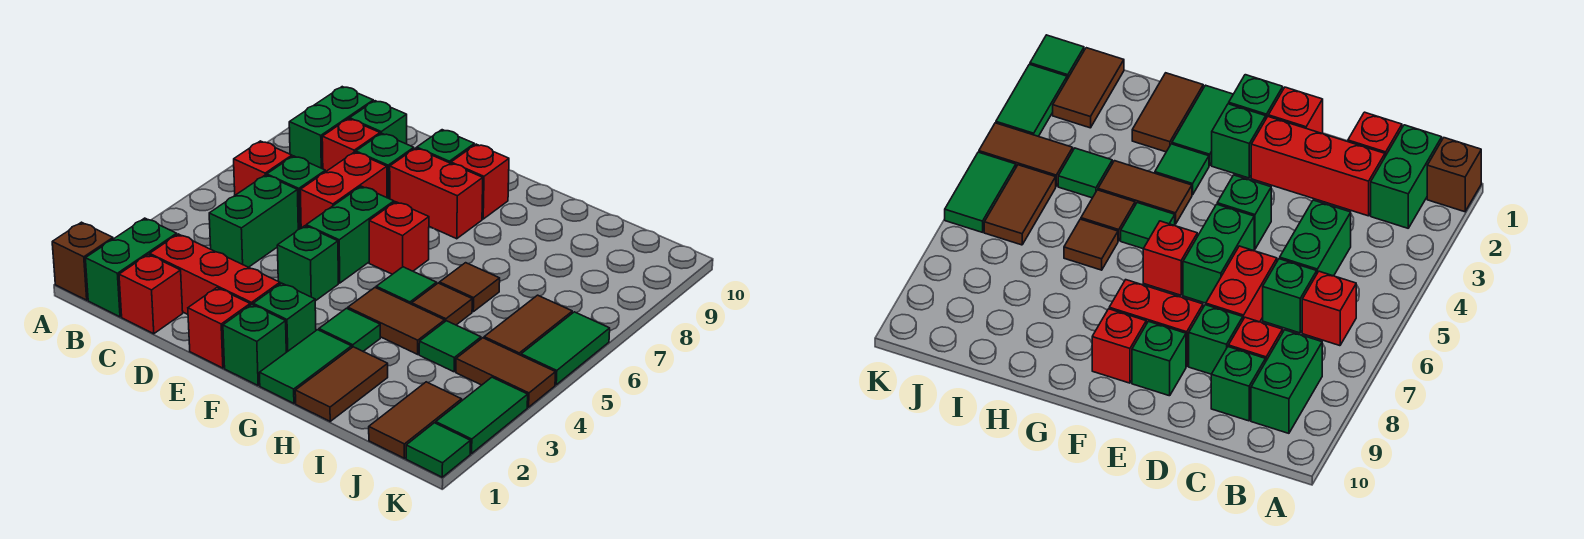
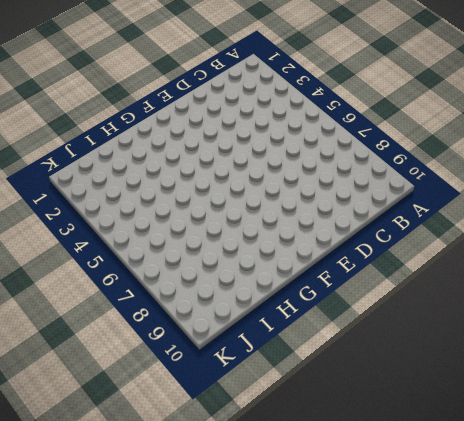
none -> brown brick A1 level 1
none -> green brick B1:B2 level 1
none -> red brick B6 level 1
none -> green brick B8:B9 level 1

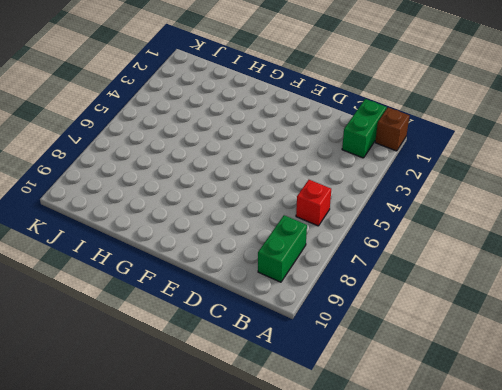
none -> red brick C1 level 1
none -> red brick C2:E2 level 1
none -> green brick C4:C5 level 1
none -> green brick C6 level 1

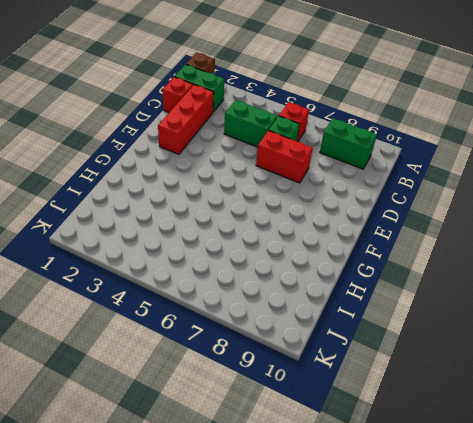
none -> red brick C8 level 1
none -> green brick C9 level 1
none -> green brick D8 level 1
none -> red brick E1 level 1

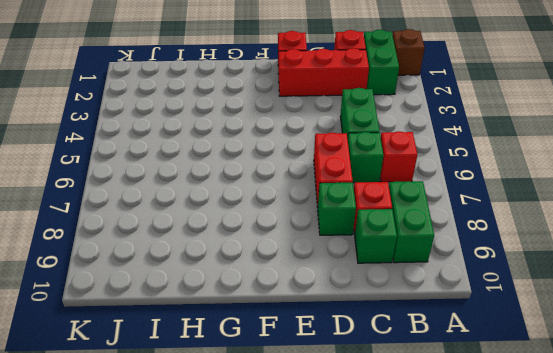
none -> green brick E4 level 1
none -> green brick E5:E6 level 1
none -> red brick E8:F8 level 1
none -> green brick E9 level 1

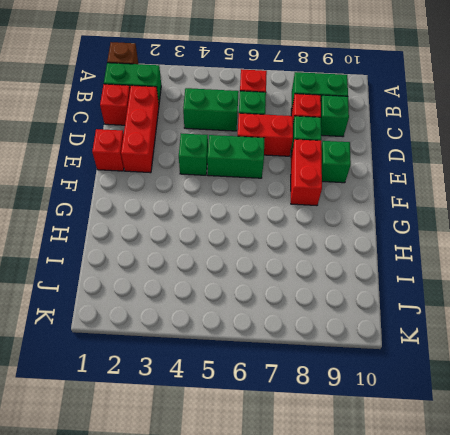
none -> green brick F1 level 1
none -> green brick F2 level 1
none -> red brick F6 level 1
none -> red brick F9 level 1

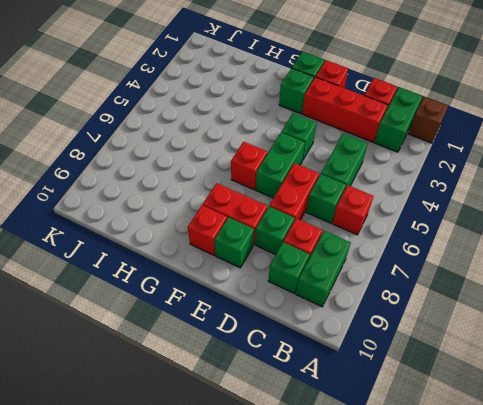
none -> green tile G1:G2 level 1
none -> green tile G3 level 1
none -> brown tile G4:H4 level 1
none -> green tile G5 level 1

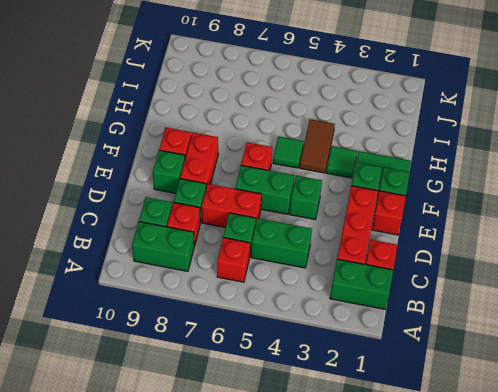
none -> brown brick A1 level 1
none -> brown tile H1:H2 level 1
none -> brown tile H5 level 1
none -> brown tile H6 level 1

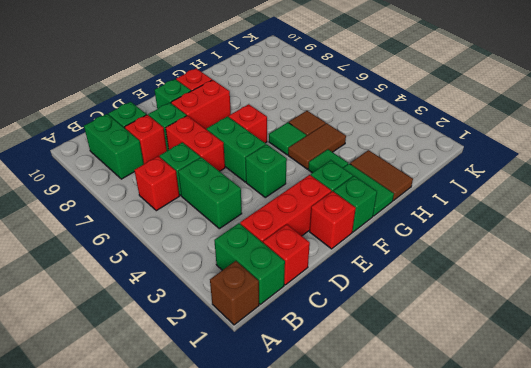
none -> brown tile H6 level 1
none -> green tile I4 level 1
none -> brown tile J1:J2 level 1
none -> brown tile J4:K4 level 1

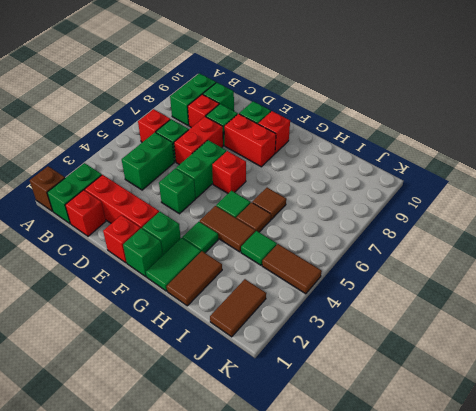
none -> brown tile J5:J6 level 1
none -> green tile K1 level 1
none -> green tile K2:K3 level 1
none -> green tile K5:K6 level 1

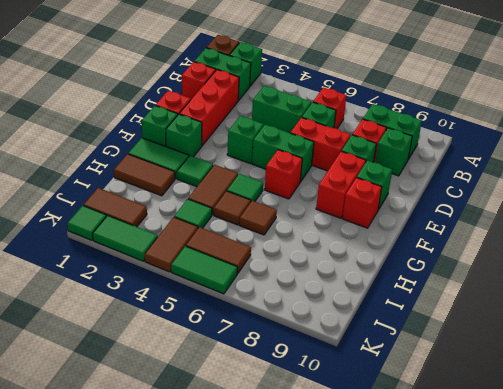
green brick A2 level 1 -> none

